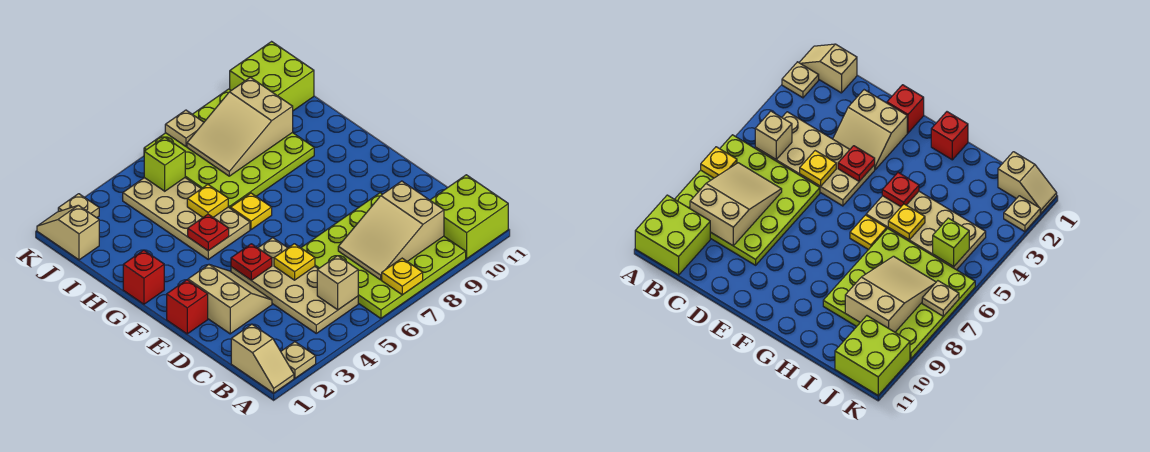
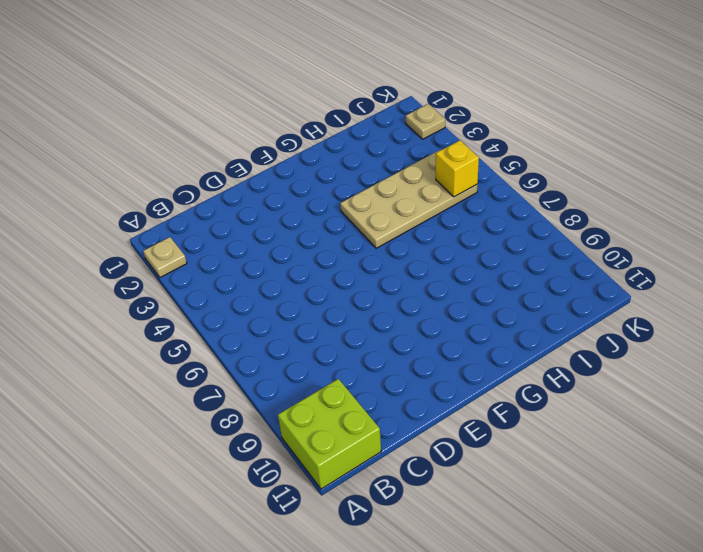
yellow brick J5 level 2 -> lime brick J5 level 2
none -> tan slope A1:B1 level 1 top B
none -> lime plate A6:D9 level 1
none -> tan plate B4:E5 level 1

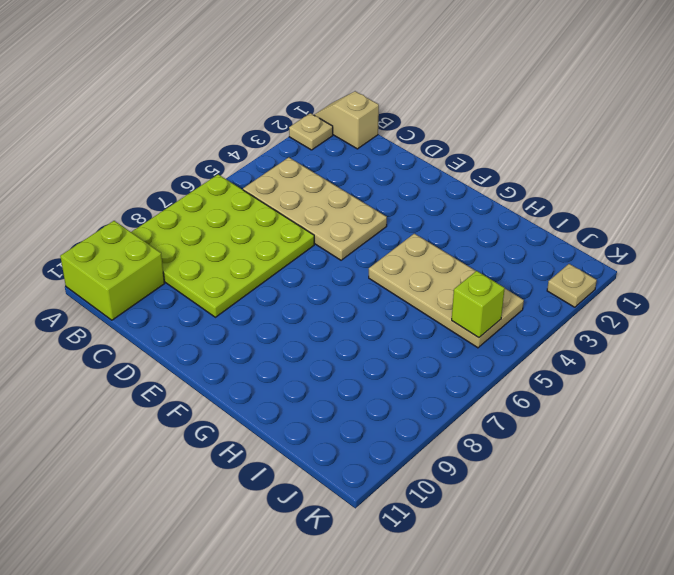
none -> tan slope D2:E3 level 1 top 2
none -> red brick E1 level 1
none -> red brick G1 level 1

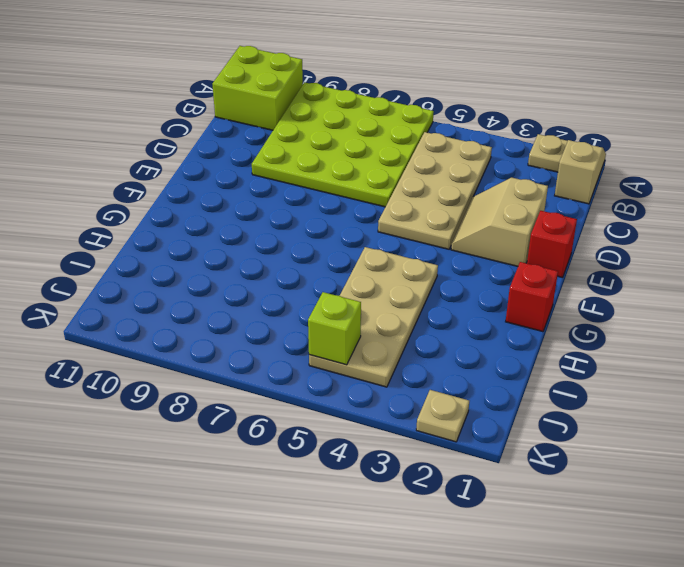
none -> yellow plate G6 level 1
none -> lime plate H6:K9 level 1
none -> tan slope J1:K1 level 1 top J

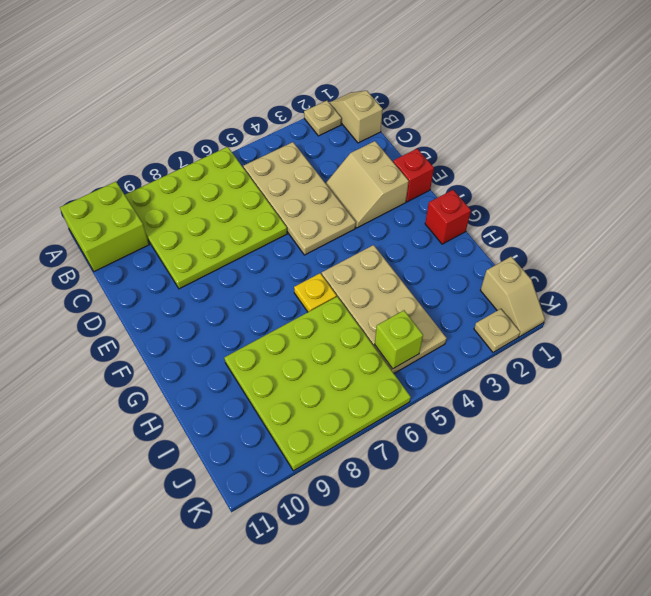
none -> lime brick J10:K11 level 1
none -> yellow plate A7 level 2
none -> tan brick B5 level 2

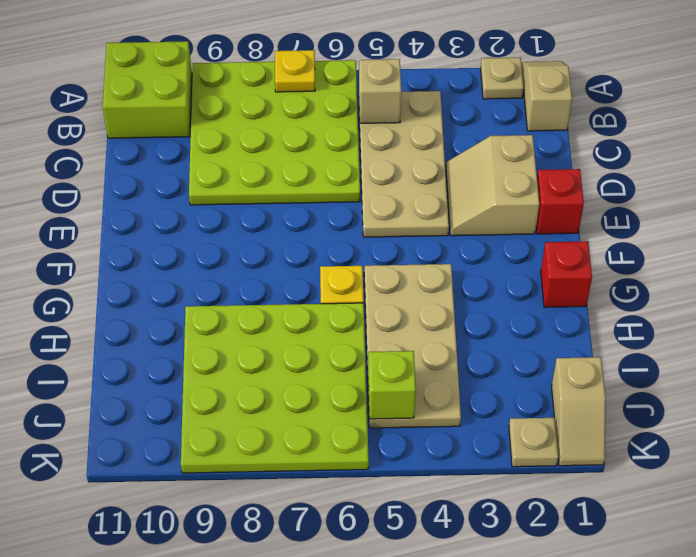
none -> lime brick J10:K11 level 1
none -> tan slope B7:C9 level 2 top 9
none -> yellow plate D5 level 2

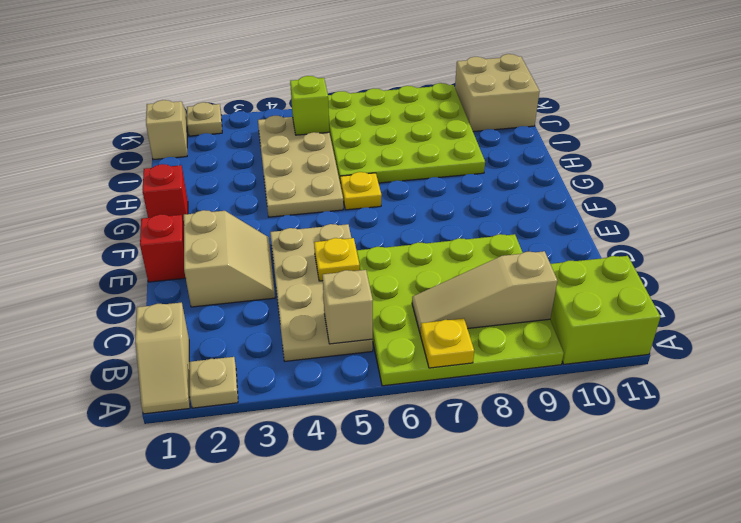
tan slope B7:B9 level 2 top 9 -> tan slope B7:C9 level 2 top 9
tan brick J10:K11 level 1 -> lime brick J10:K11 level 1
none -> red plate E4 level 2
none -> red plate G4 level 2
none -> yellow plate H5 level 2

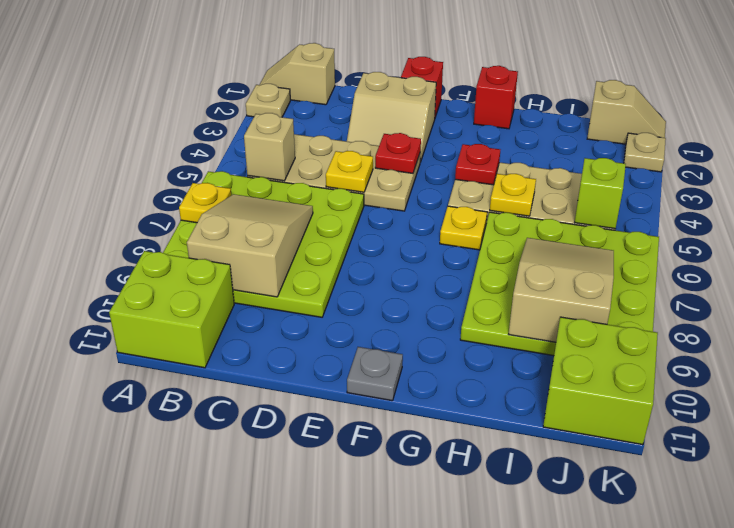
grey plate F11 level 1 -> none
none -> tan plate K7 level 2

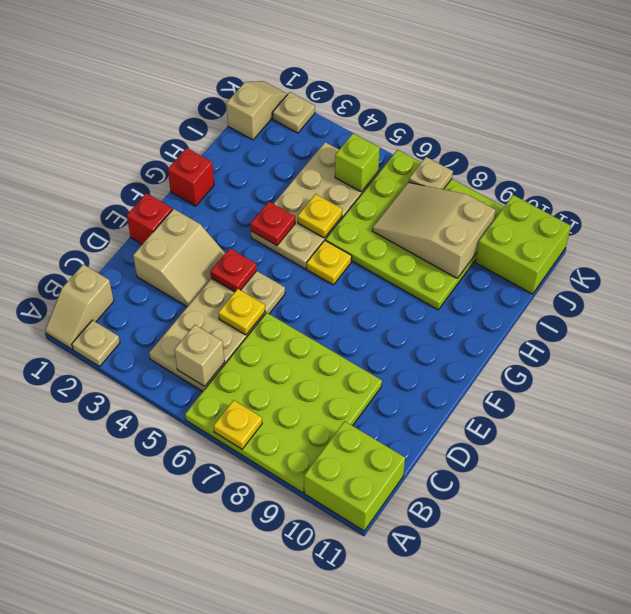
none -> tan slope B7:C9 level 2 top 9

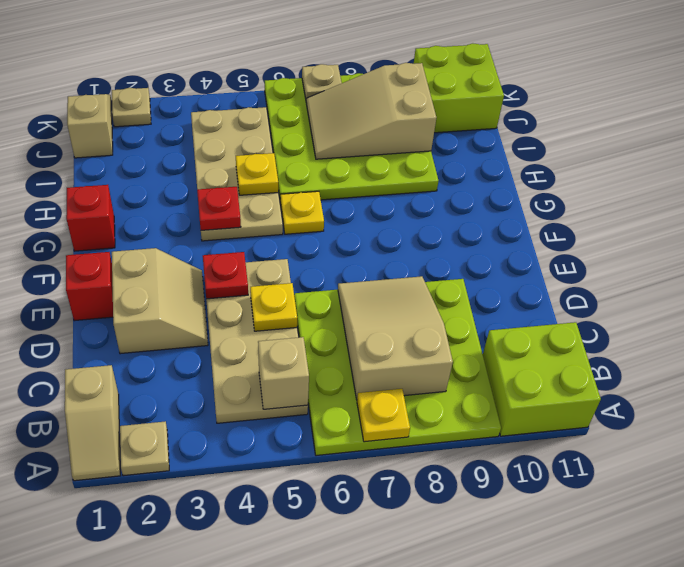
tan slope B7:D8 level 2 top B -> tan slope B7:C9 level 2 top 9
none -> lime brick J5 level 2

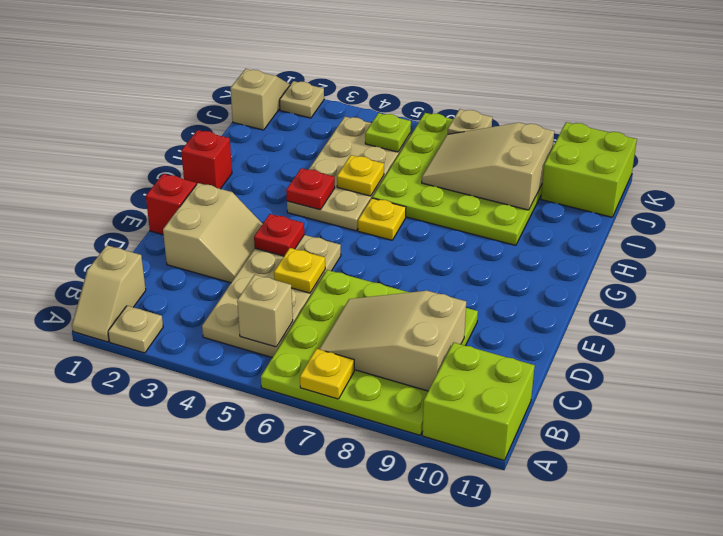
lime plate J5 level 2 -> lime brick J5 level 2

